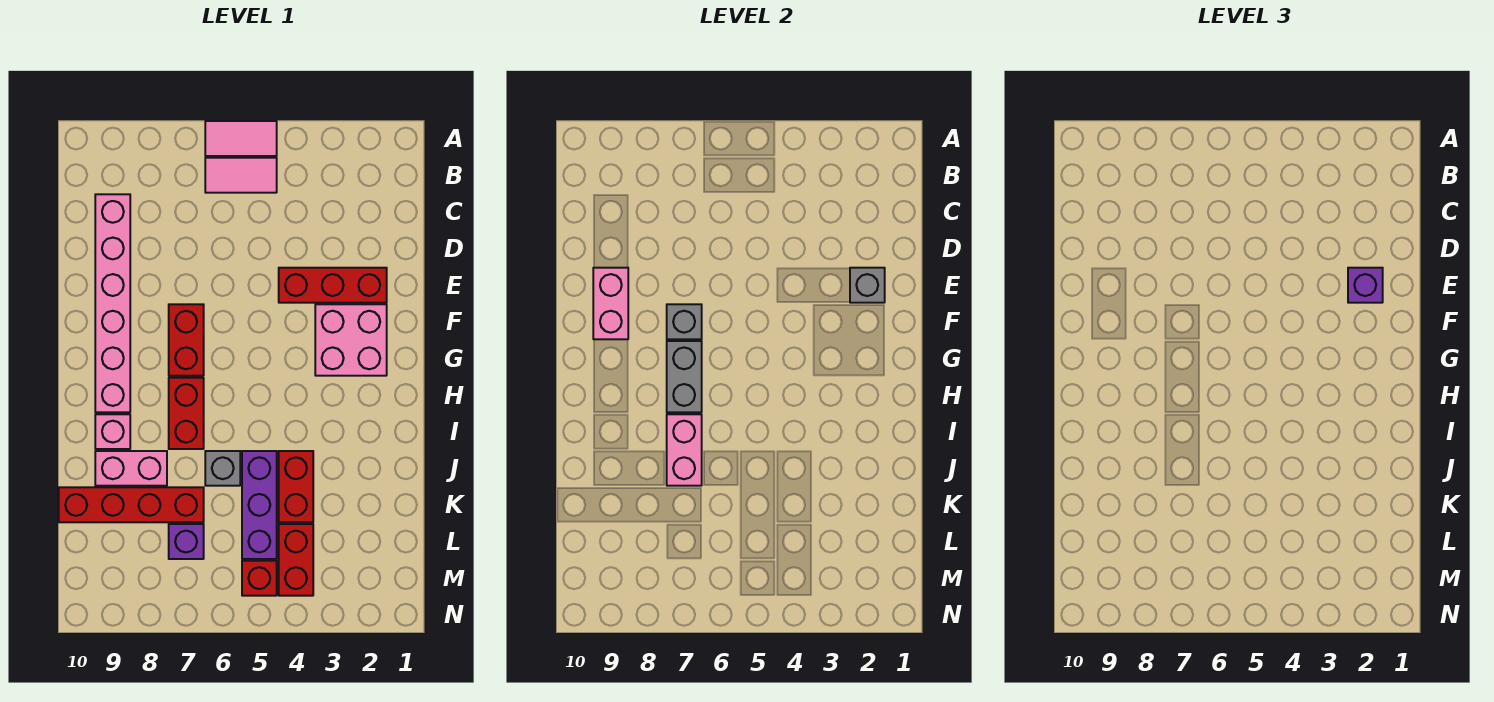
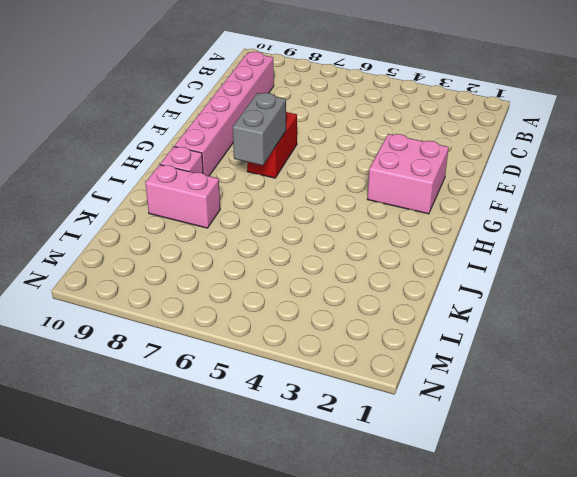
none -> pink tile A5:A6 level 1
none -> pink tile B5:B6 level 1
none -> red brick E2:E4 level 1

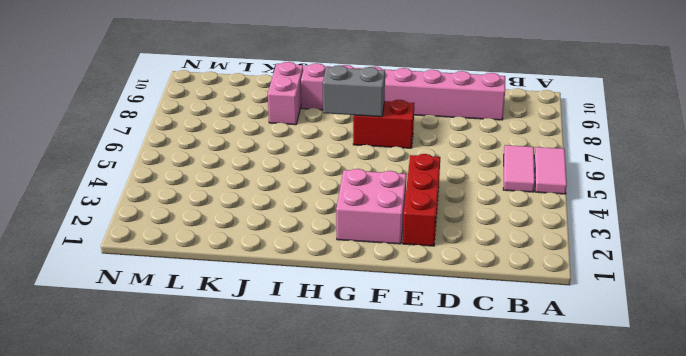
none -> red brick H7:I7 level 1
none -> red brick J4:K4 level 1
none -> purple brick J5:L5 level 1

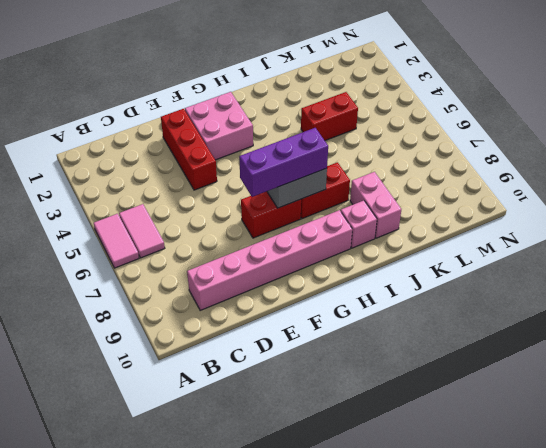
purple brick F7:H7 level 3 -> purple brick J5:L5 level 1
none -> grey brick J6 level 1
none -> red brick K7:K10 level 1
none -> red brick L4:M4 level 1

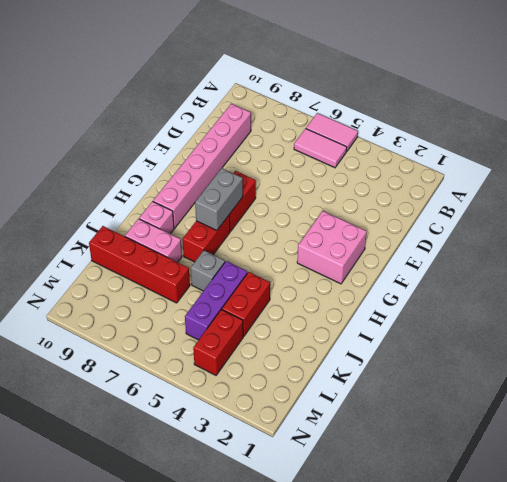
none -> red brick E2:E4 level 1
none -> purple brick L7 level 1
none -> red brick M5 level 1

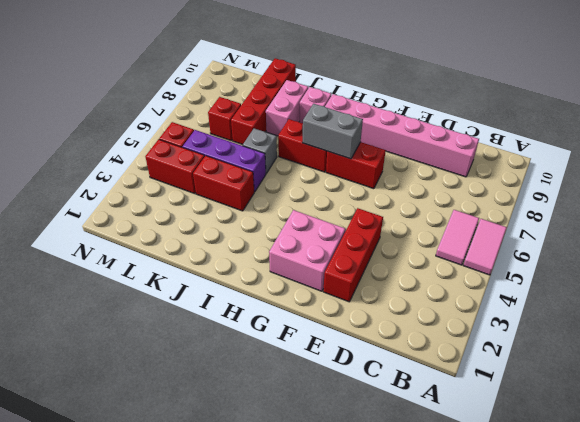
red brick L7 level 1 -> purple brick L7 level 1
none -> grey brick E2 level 2
none -> pink brick E9:F9 level 2
none -> grey brick F7 level 2

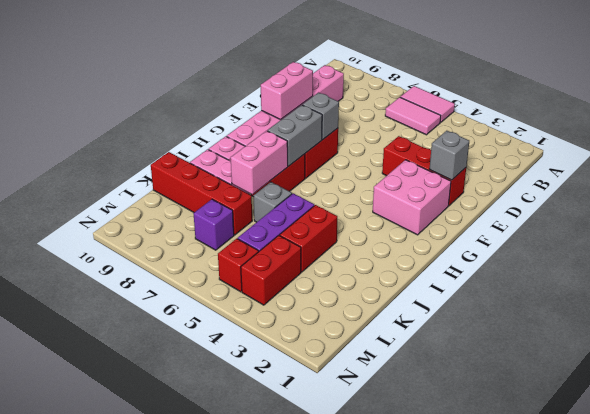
none -> purple brick E2 level 3

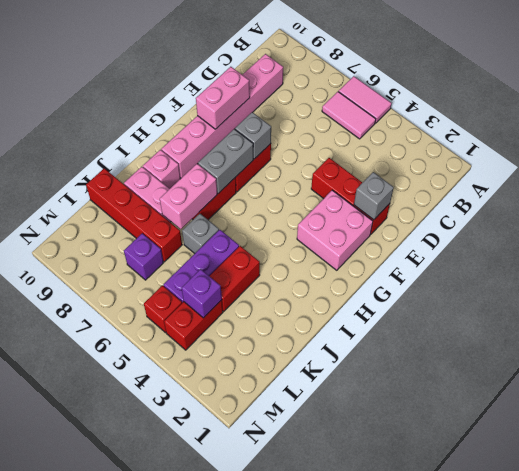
purple brick L4 level 2 -> purple brick E2 level 3

